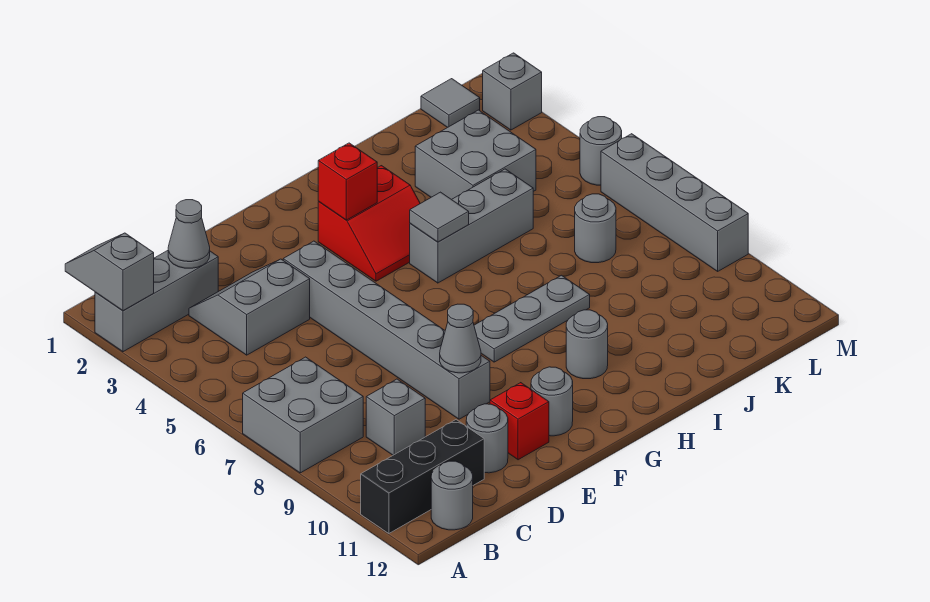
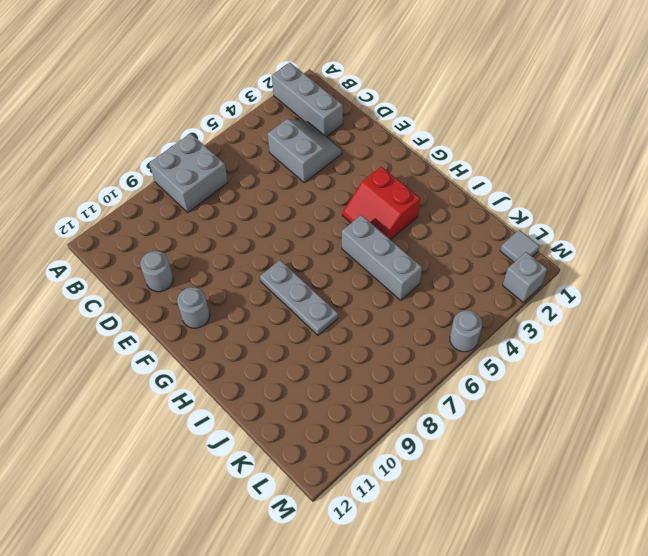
none -> black brick A11:C11 level 1
none -> grey round brick B12 level 1
none -> grey brick C9 level 1

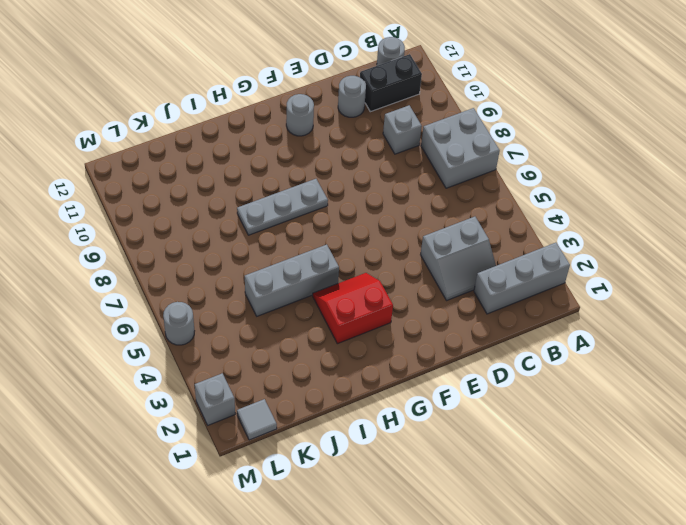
black brick B11:C11 level 1 -> black brick A11:C11 level 1
none -> grey brick E4:E9 level 1
none -> red brick E11 level 1
none -> grey round brick H10 level 1

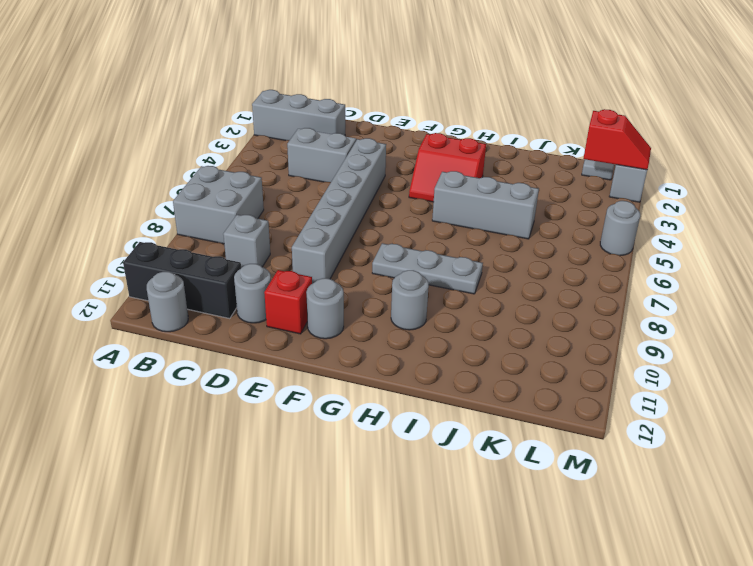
red slope L2:M2 level 2 top L -> none
none -> grey brick J3:K4 level 1
none -> grey round brick K7 level 1
none -> grey brick M6:M9 level 1

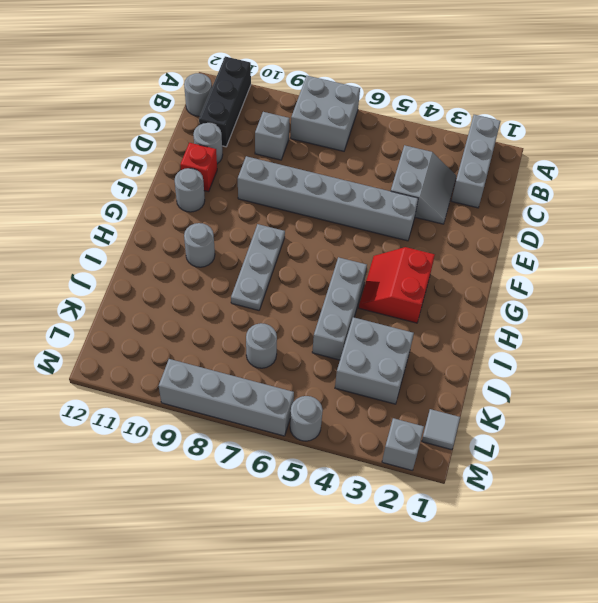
none -> grey slope A1:A2 level 2 top 2
none -> grey cone C2 level 2
none -> grey cone E9 level 2

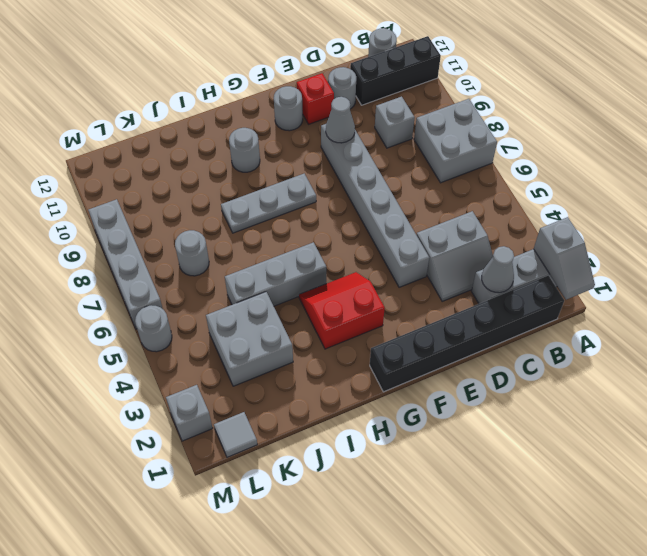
black brick B1:G1 level 1 -> none
none -> red brick G3 level 2
none -> grey tile H5 level 2

